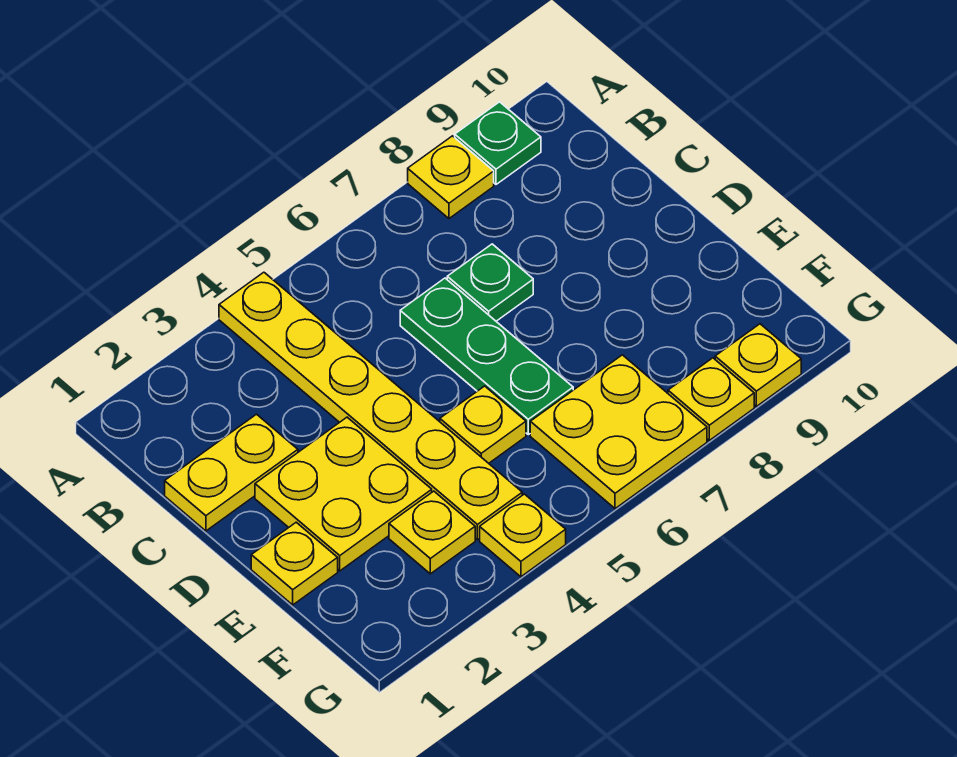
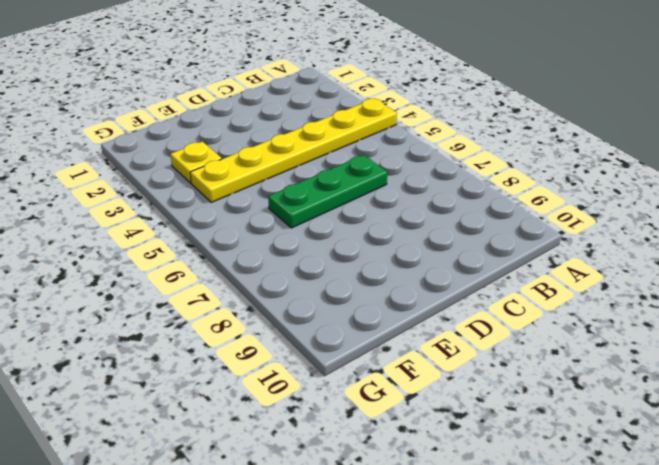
none -> yellow plate A8 level 1
none -> green plate A9 level 1
none -> yellow plate C1:C2 level 1

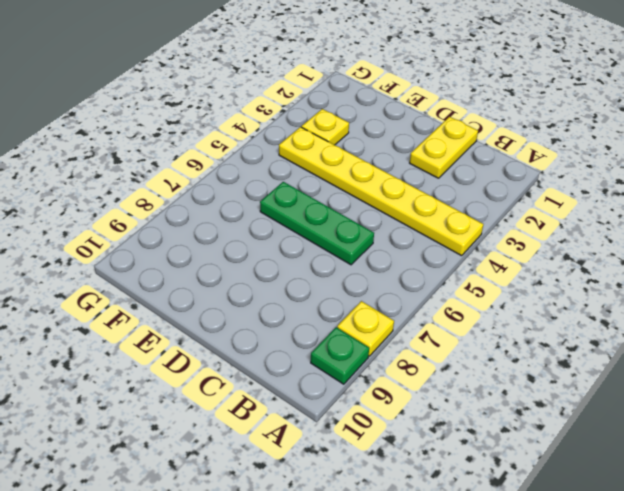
none -> green plate C7 level 1
none -> yellow plate D2:E3 level 1
none -> yellow plate E1 level 1

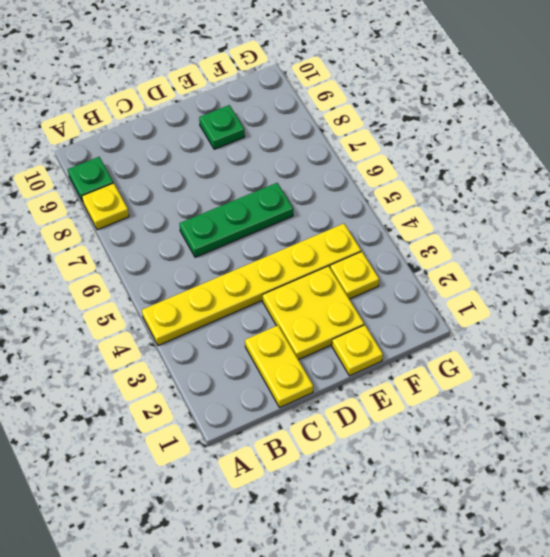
green plate E9 level 1 -> green plate C7 level 1
none -> yellow plate E5 level 1
none -> yellow plate F6:G7 level 1
none -> yellow plate G4 level 1

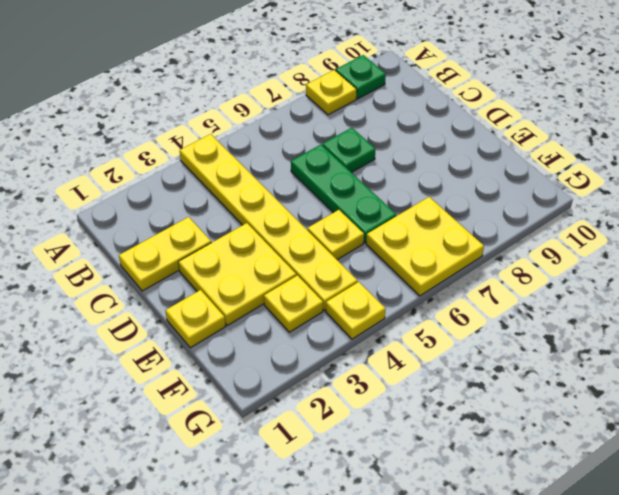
none -> yellow plate G8 level 1
none -> yellow plate G9 level 1

